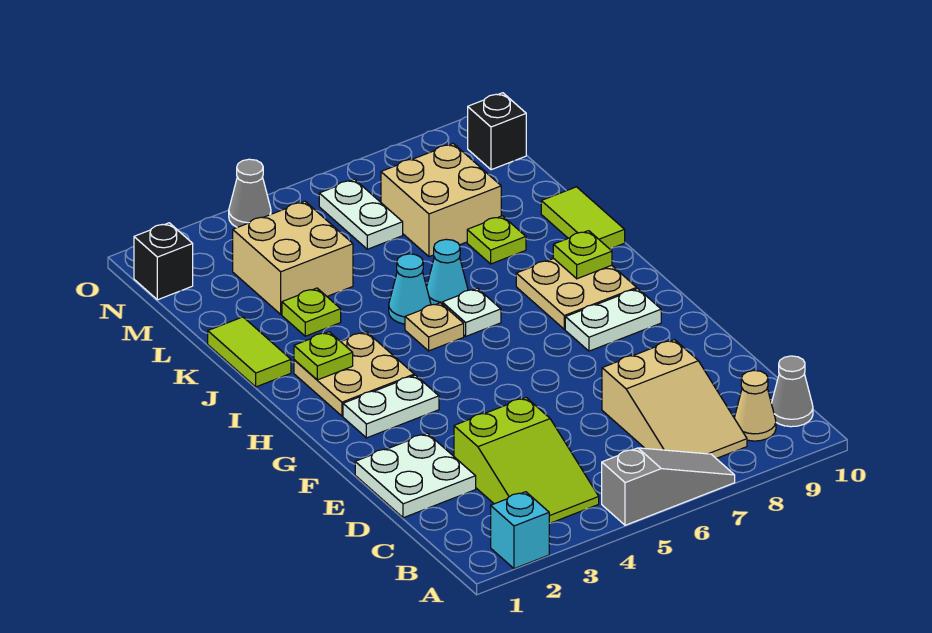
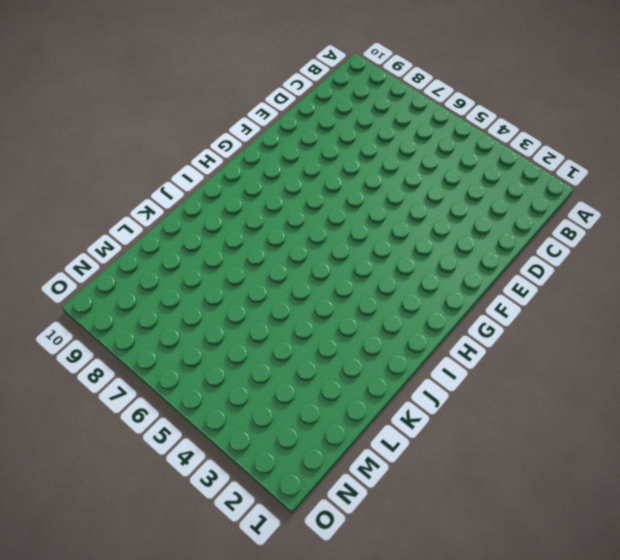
none -> cyan brick A2 level 1
none -> grey slope A5:A7 level 1 top 5
none -> lime slope B3:D4 level 1 top D

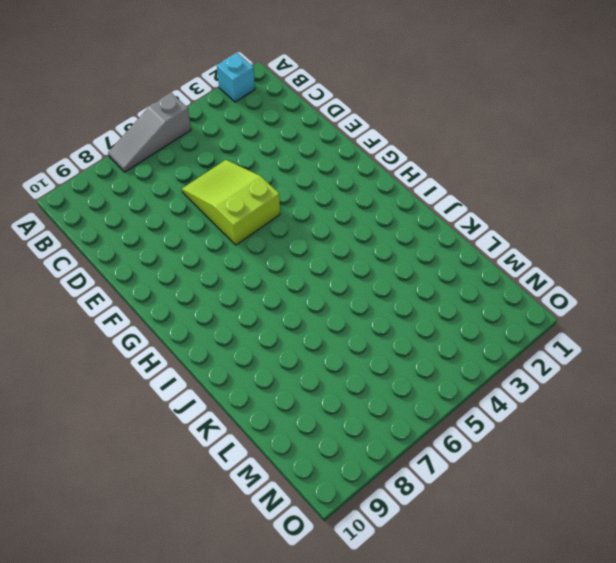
lime slope D5:F6 level 1 top F -> lime slope B3:D4 level 1 top D
none -> tan slope B7:D8 level 1 top D
none -> tan cone B9 level 1
none -> grey cone B10 level 1

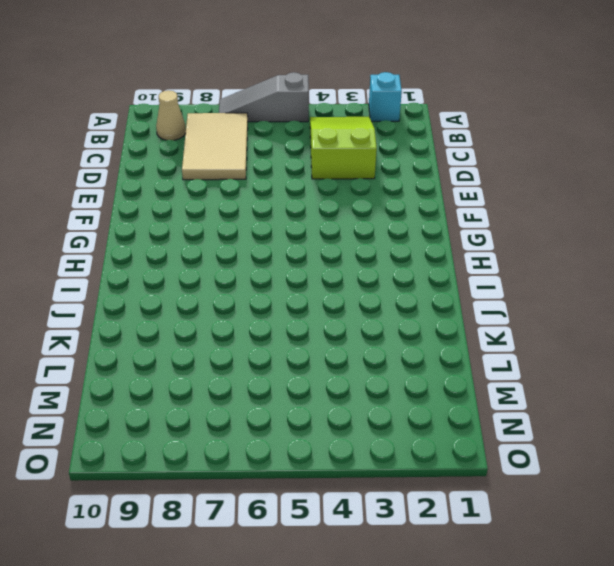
tan tile B7:D8 level 1 -> tan slope B7:D8 level 1 top D
none -> grey cone B10 level 1
none -> white plate D1:E2 level 1
none -> white plate G2:G3 level 1

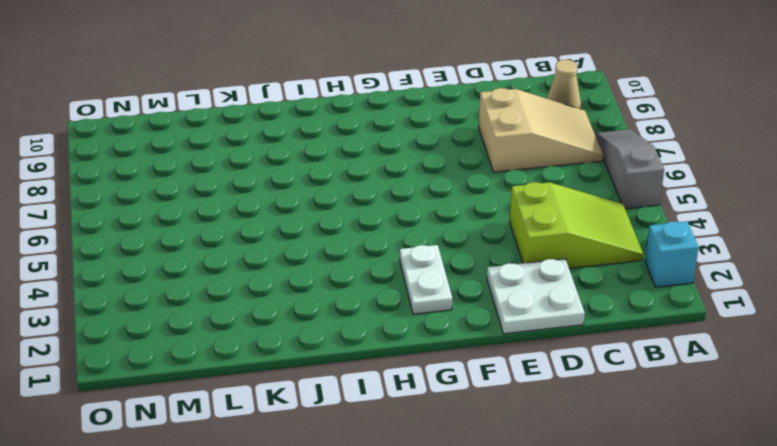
none -> grey cone B10 level 1
none -> white plate G8:G9 level 1
none -> tan plate H2:I3 level 1

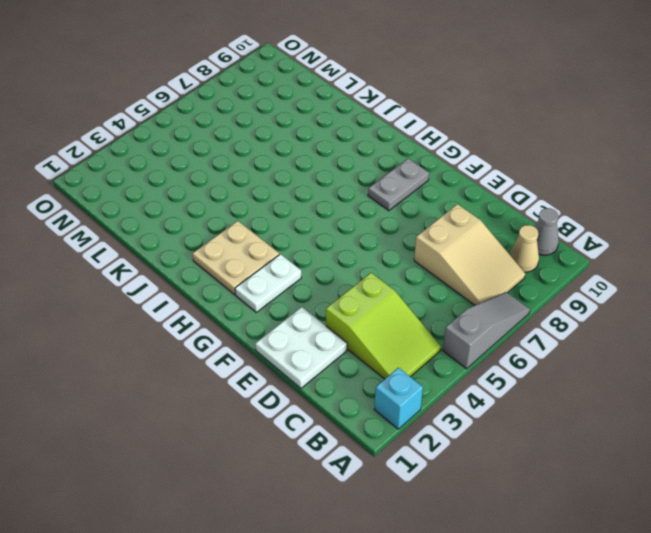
grey plate G8:G9 level 1 -> white plate G8:G9 level 1
none -> tan plate H8:I9 level 1
none -> tan plate I5 level 1
none -> white plate I6 level 1

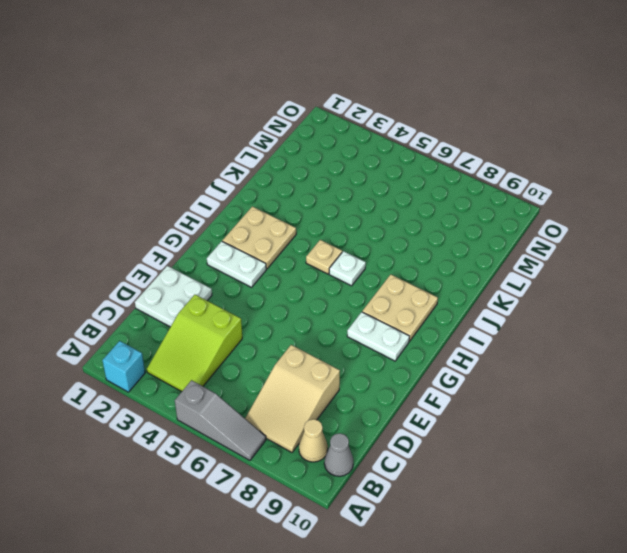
none -> lime tile J1:K1 level 1
none -> cyan cone J5 level 1
none -> cyan cone J6 level 1

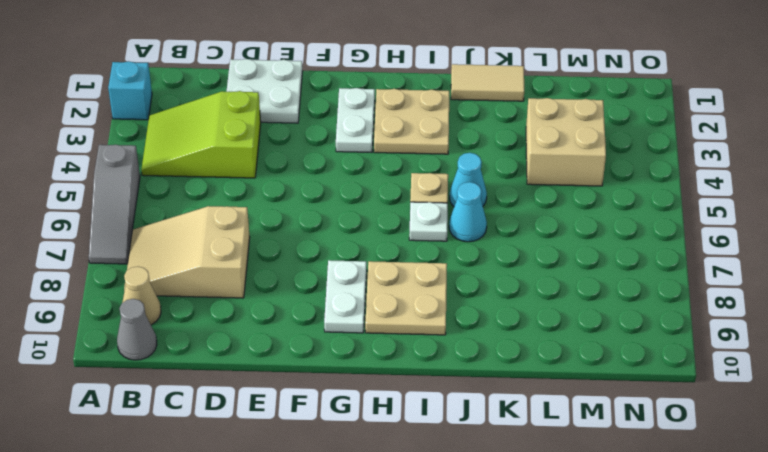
tan tile J1:K1 level 1 -> lime tile J1:K1 level 1
none -> lime tile J10:K10 level 1
none -> lime plate K3 level 1
none -> lime plate K8 level 1

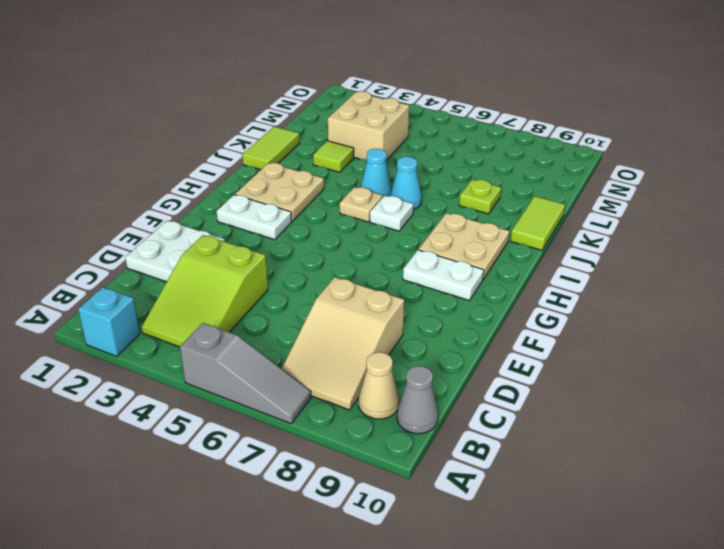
lime tile K3 level 1 -> lime plate K3 level 1
none -> tan brick L7:M8 level 1
none -> white plate M6:N6 level 1
none -> black brick N1 level 1

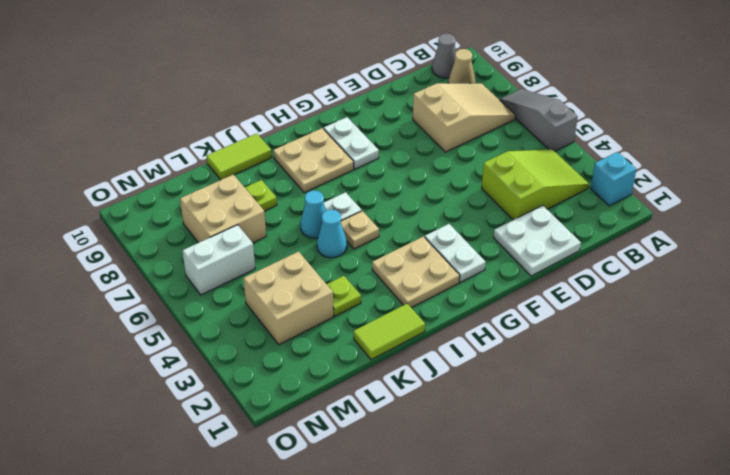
white brick M6:N6 level 1 -> white plate M6:N6 level 1
none -> black brick N1 level 1
none -> black brick N10 level 1
none -> grey cone O4 level 1

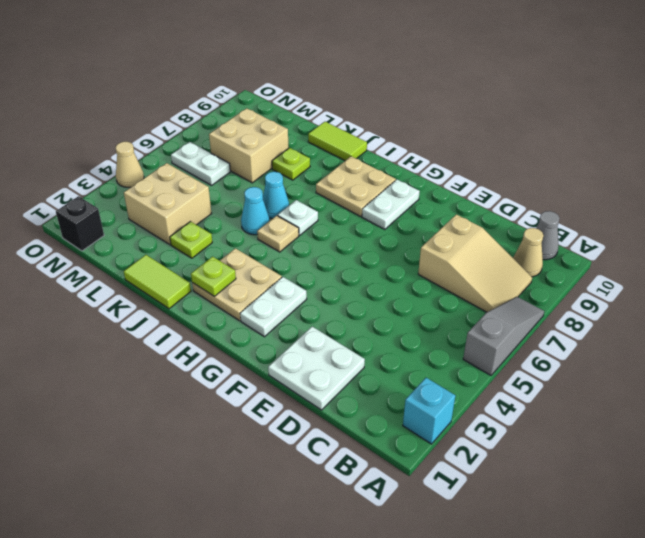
tan cone O4 level 1 -> grey cone O4 level 1
none -> lime slope B3:D4 level 1 top D
none -> black brick N10 level 1
none -> lime plate I9 level 2

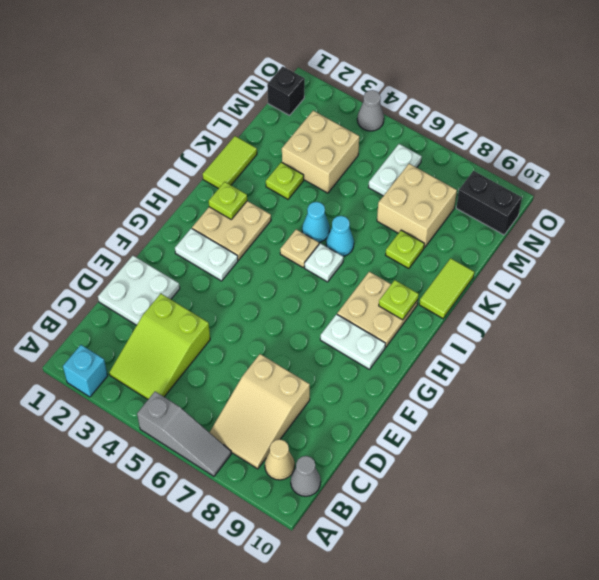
black brick N9:N10 level 1 -> black brick N10 level 1

